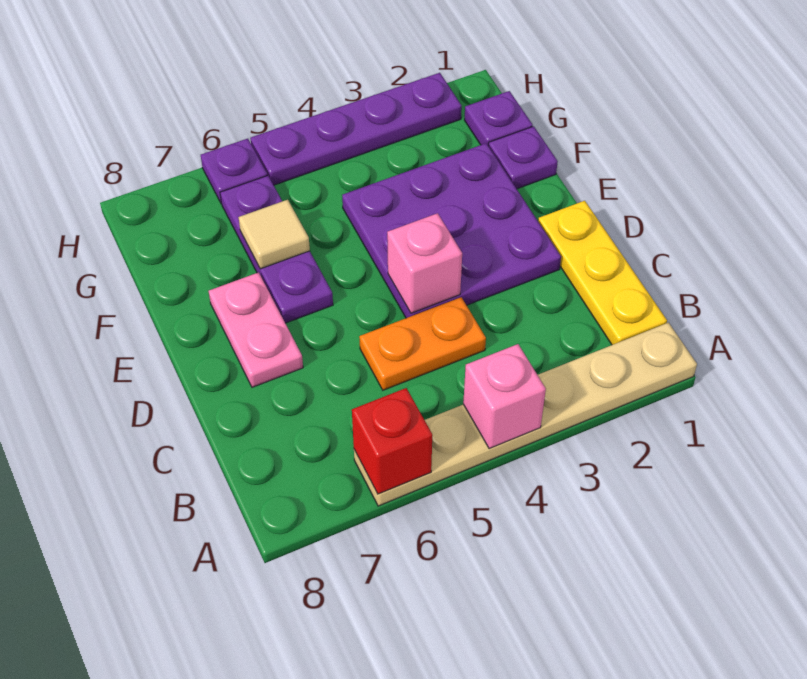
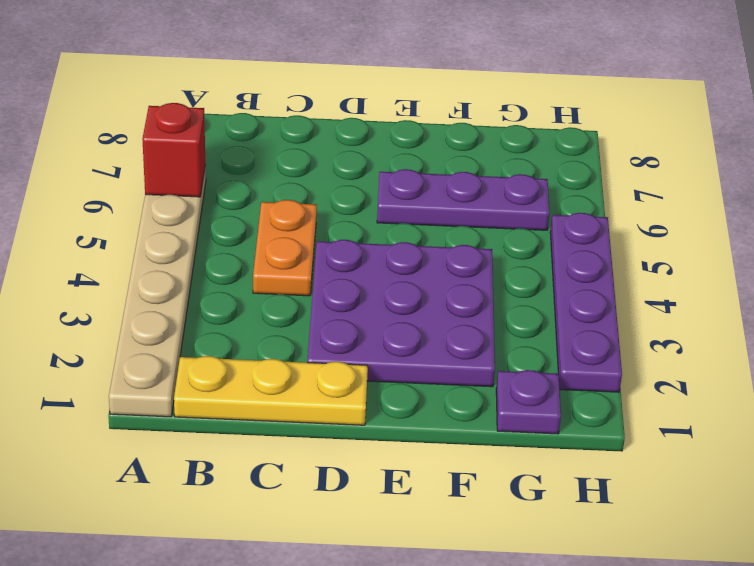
none -> pink plate D7:E7 level 1
none -> purple plate F1 level 1
none -> purple plate H6 level 1

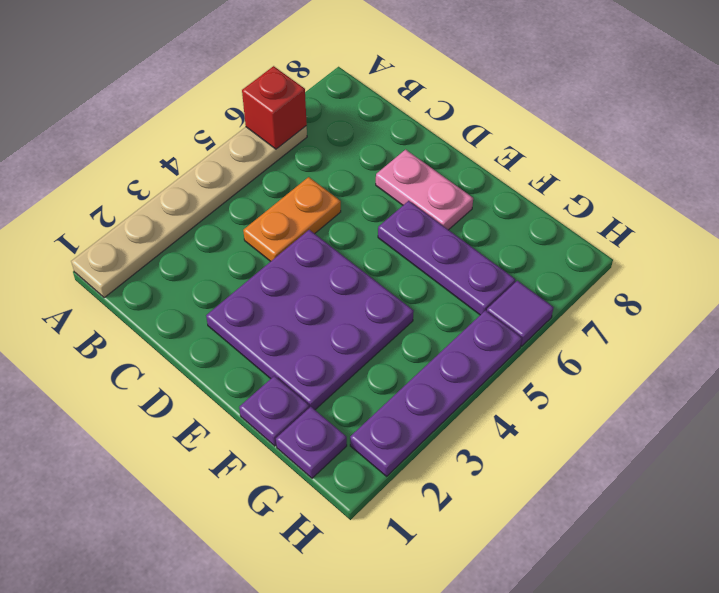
purple tile H6 level 1 -> purple plate H6 level 1
none -> yellow plate B1:D1 level 1
none -> pink brick A4 level 2
none -> pink brick D4 level 2

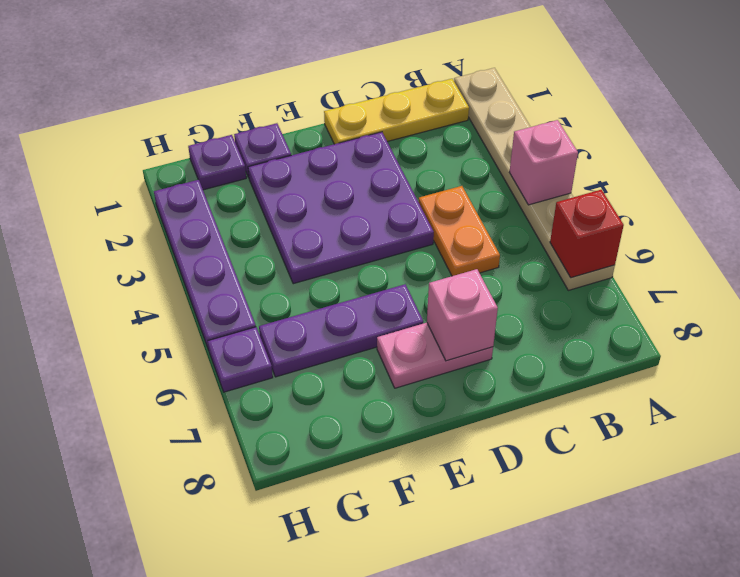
pink brick D7 level 2 -> pink brick D4 level 2
none -> tan tile F6 level 2

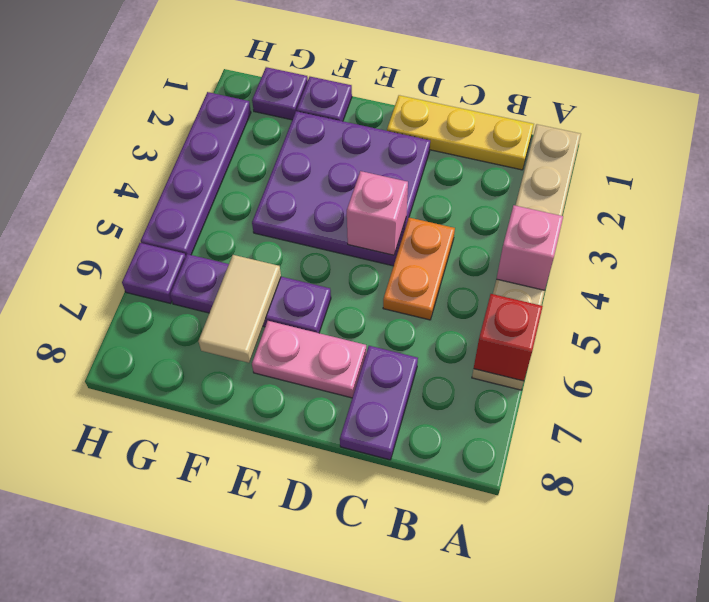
purple plate C7:C8 level 1 -> none
tan tile F6:F7 level 2 -> tan tile F6 level 2

